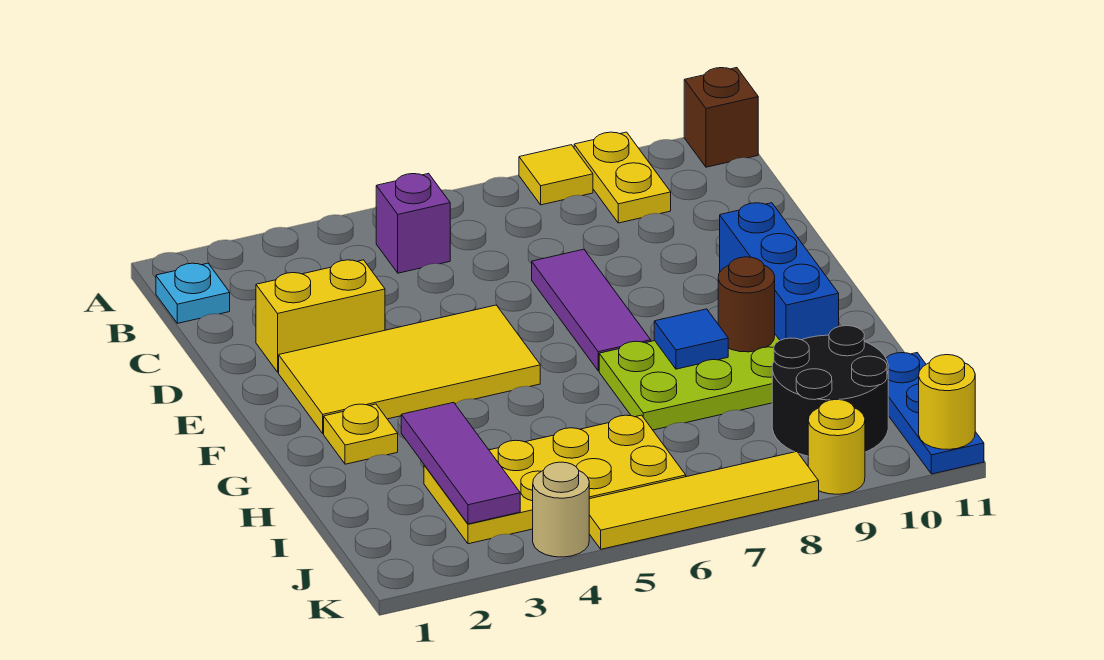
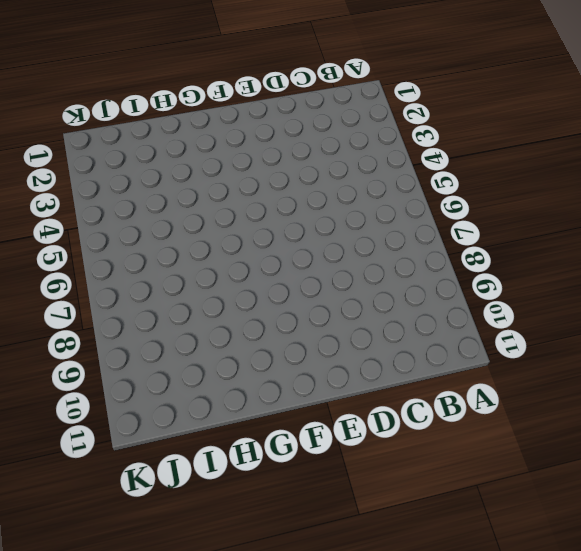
none -> yellow tile A8 level 1
none -> yellow plate A9:B9 level 1
none -> brown brick A11 level 1

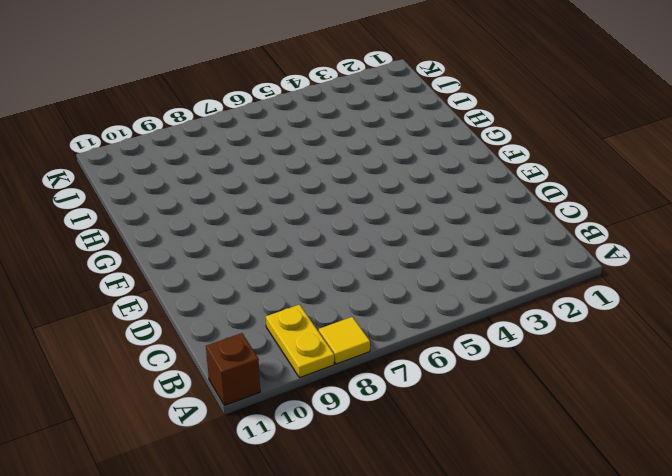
none -> cyan plate B1 level 1
none -> purple brick B5 level 1
none -> yellow brick D2:D3 level 1

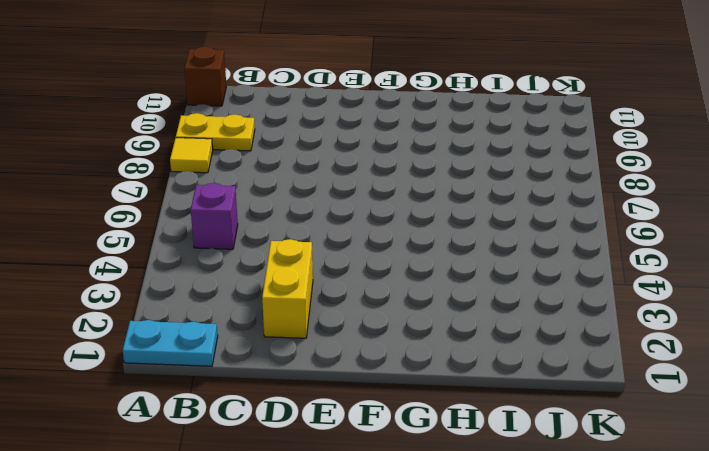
cyan plate A1:B1 level 1 -> cyan plate B1 level 1
none -> purple tile D7:F7 level 1
none -> yellow tile E2:F5 level 1
none -> blue brick E10:G10 level 1

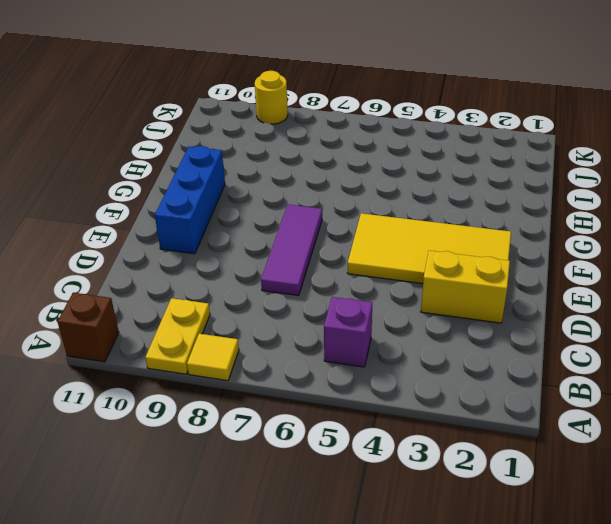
none -> cyan plate B1 level 1
none -> yellow plate G2 level 1
none -> lime plate G7:H9 level 1

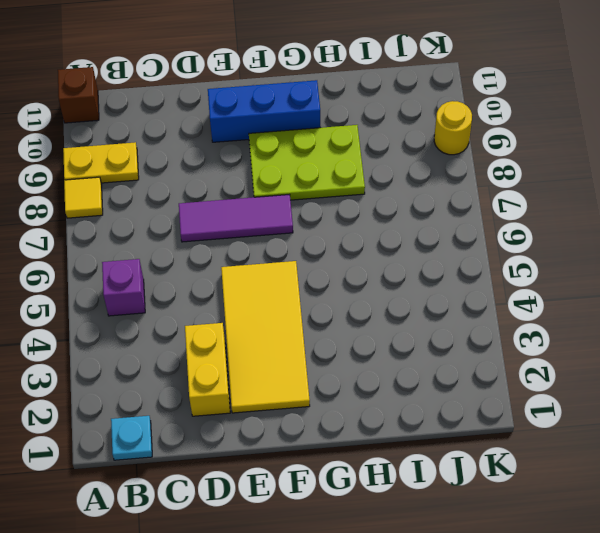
lime plate F8:H9 level 1 -> lime plate G7:H9 level 1
none -> yellow plate G2 level 1
none -> yellow plate I3:J6 level 1
none -> black round brick I9:J10 level 1

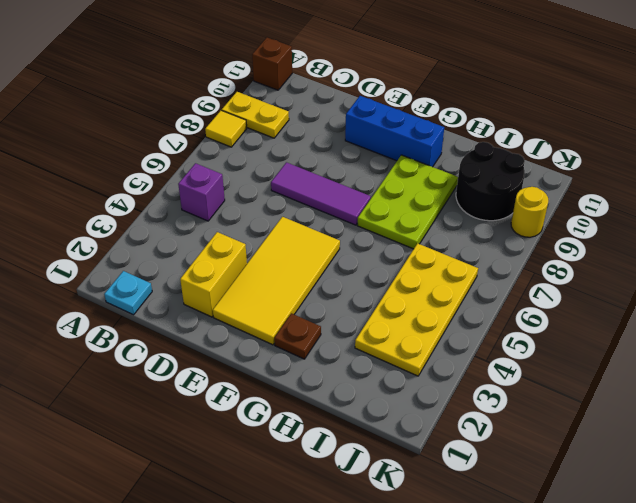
brown plate G2 level 1 -> yellow plate G2 level 1
none -> blue plate I11:K11 level 1
none -> tan round brick K4 level 1
none -> yellow tile K5:K8 level 1

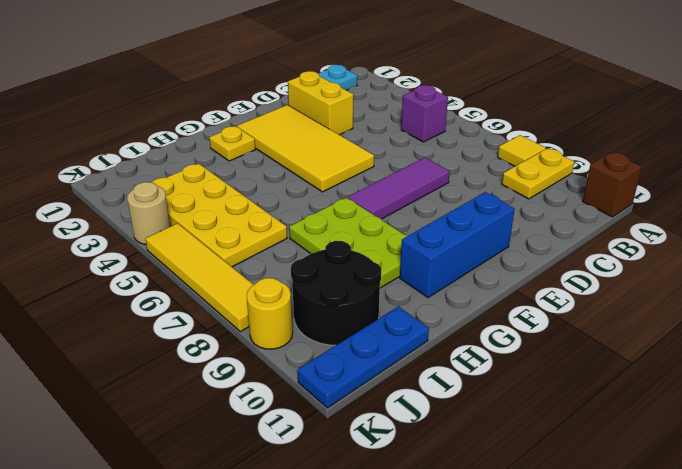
none -> blue tile G8 level 2
none -> brown round brick G9 level 2
none -> purple tile H3:J3 level 2

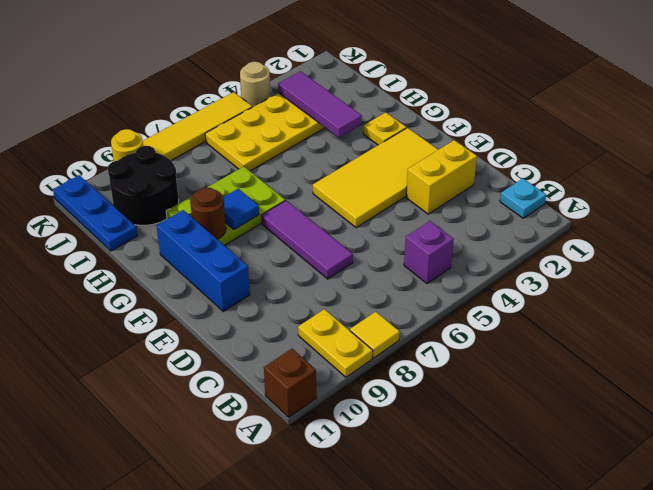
none -> yellow round brick K11 level 2

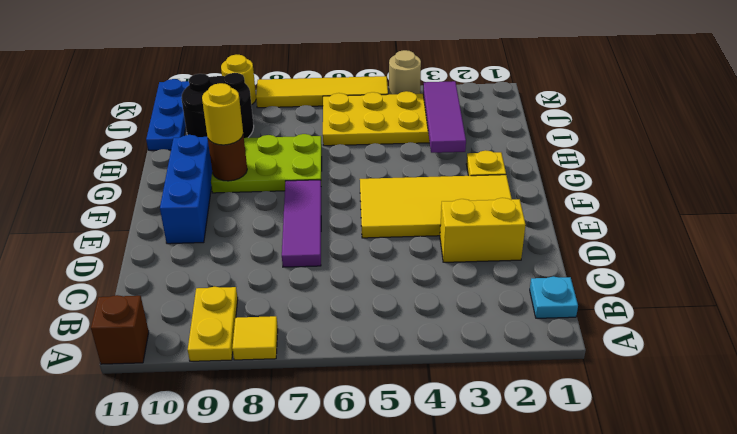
yellow round brick G9 level 3 -> yellow round brick K11 level 2
none -> purple brick B5 level 1
none -> blue tile G8 level 2

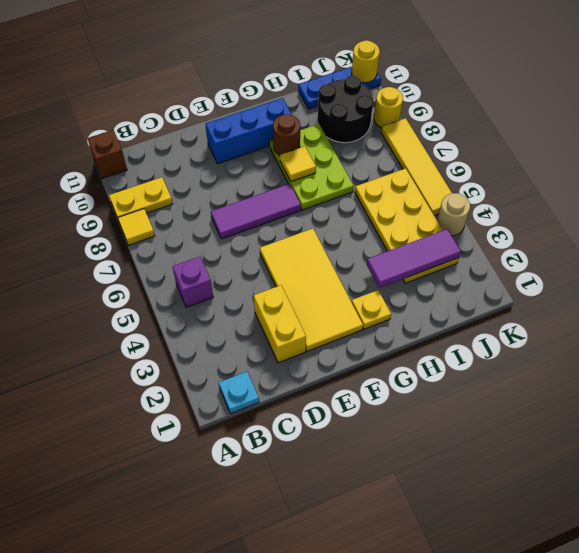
yellow tile G8 level 2 -> blue tile G8 level 2

